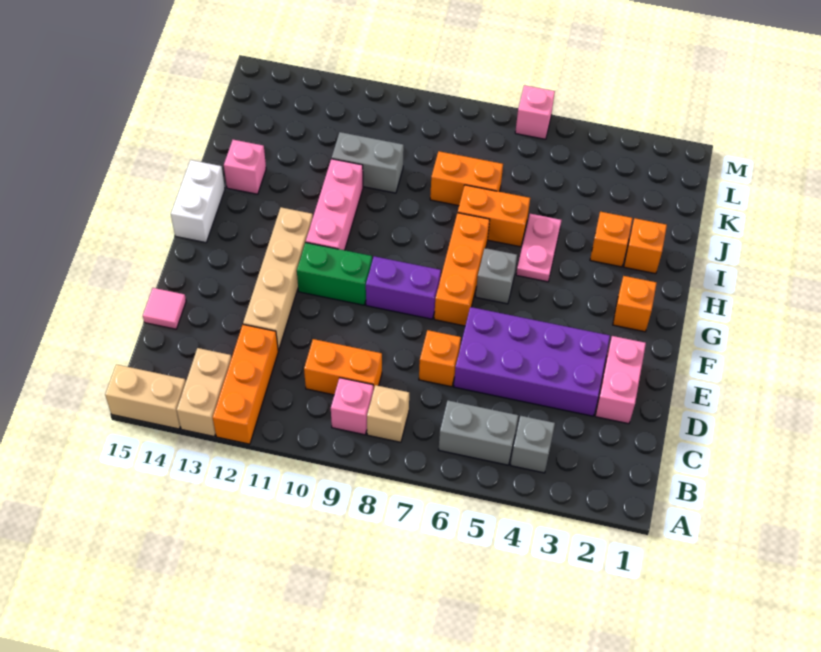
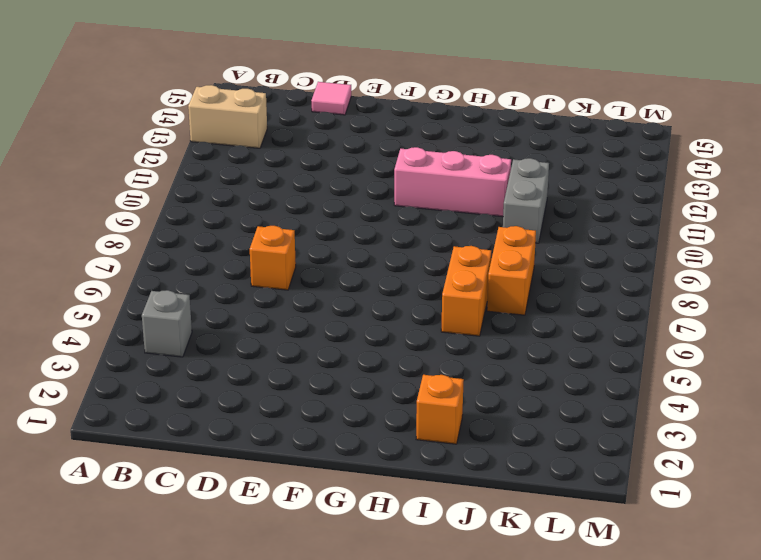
none -> orange brick A12:C12 level 1
none -> tan brick A14:A15 level 1
none -> grey brick B5:B6 level 1

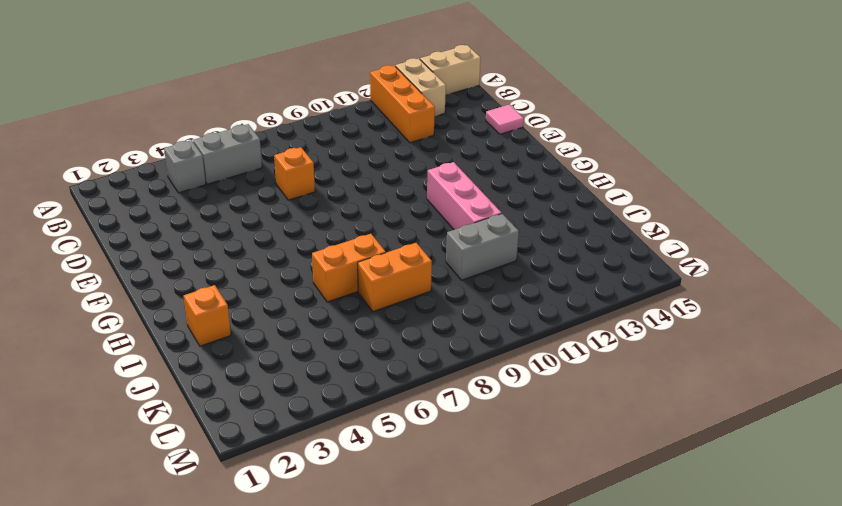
none -> tan brick B8 level 1
none -> pink brick B9 level 1
none -> orange brick C9:C10 level 1

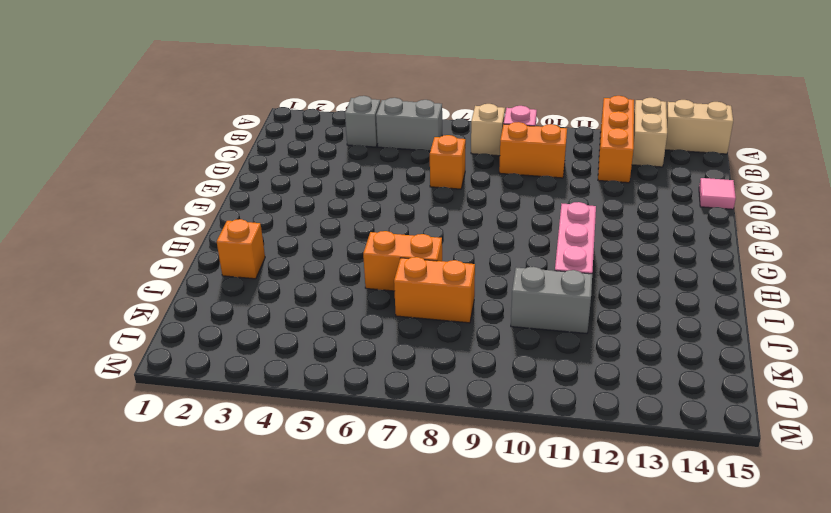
none -> pink brick D2:E2 level 1
none -> purple brick D3:E6 level 1
none -> tan brick D12:G12 level 1

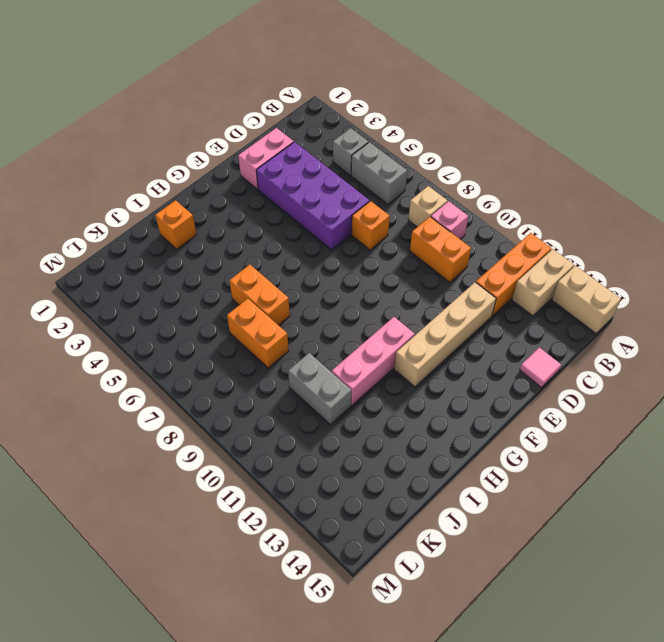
none -> orange brick F7:H7 level 1
none -> purple brick F8:F9 level 1
none -> green brick F10:F11 level 1

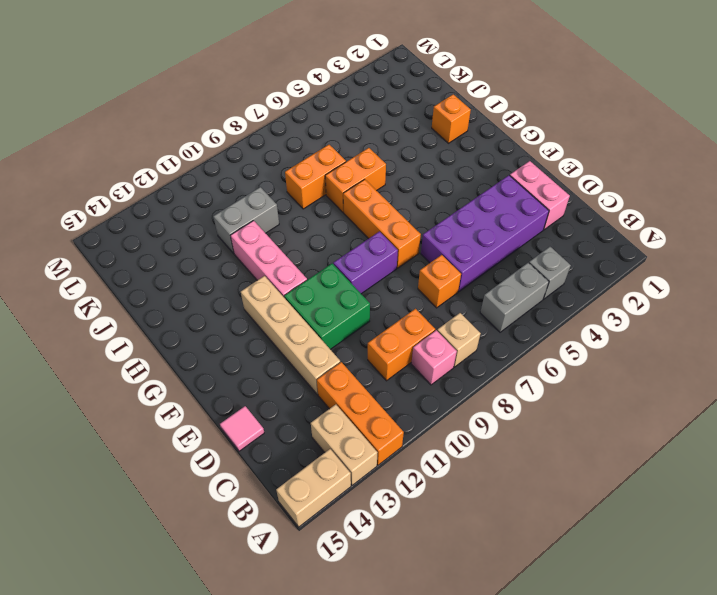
green brick E10:F11 level 1 -> green brick F10:F11 level 1
none -> orange brick G2 level 1
none -> grey brick G6 level 1
none -> white brick G15:H15 level 1

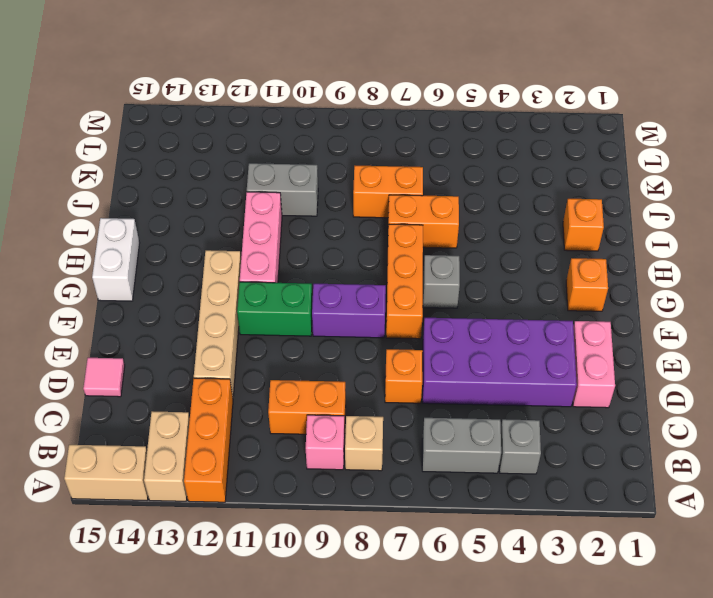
none -> pink plate H5:I5 level 1
none -> orange brick I3 level 1
none -> pink brick I14 level 1

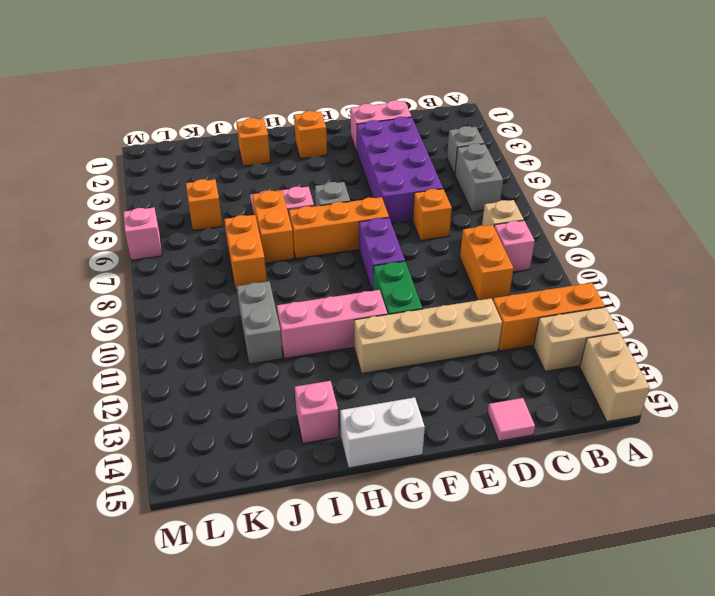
orange brick K5 level 1 -> orange brick I3 level 1

